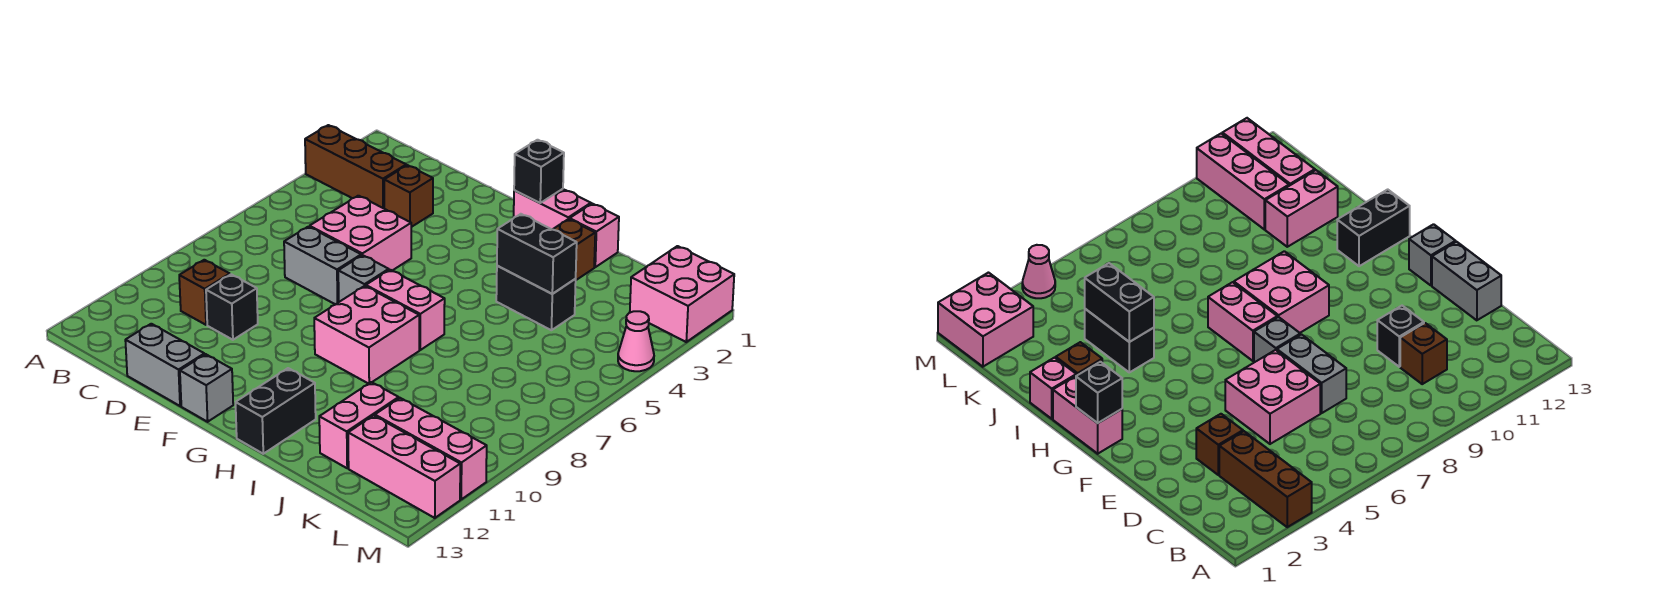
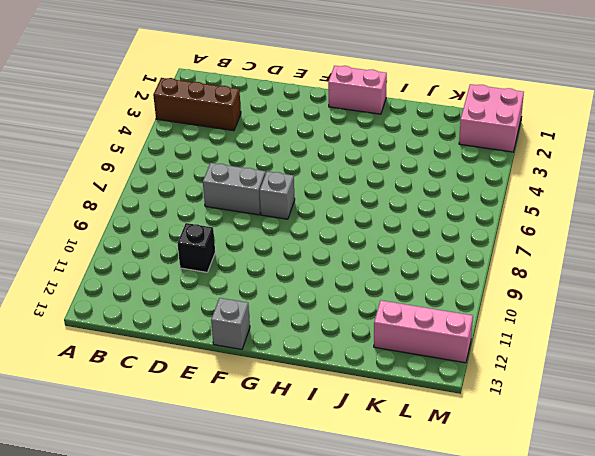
none -> brown brick C10 level 1
none -> brown brick D3 level 1
none -> pink brick D5:E6 level 1

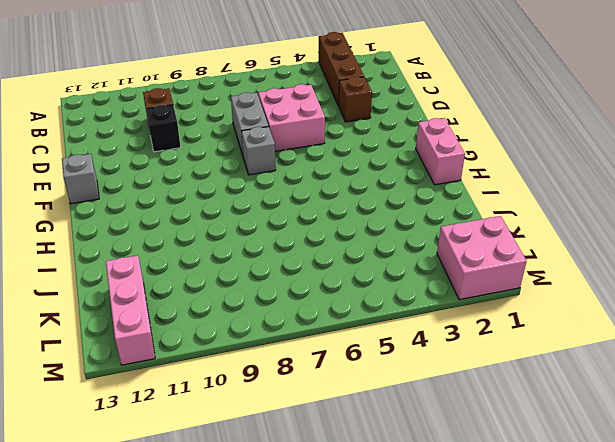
none -> grey brick D13:E13 level 1
none -> pink brick G7:H7 level 1
none -> pink brick G8:H9 level 1

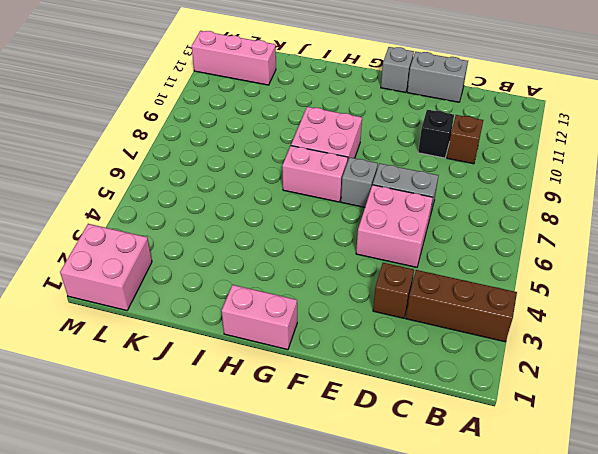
none -> black brick H12:H13 level 1
none -> pink brick I1 level 1
none -> brown brick I2 level 1

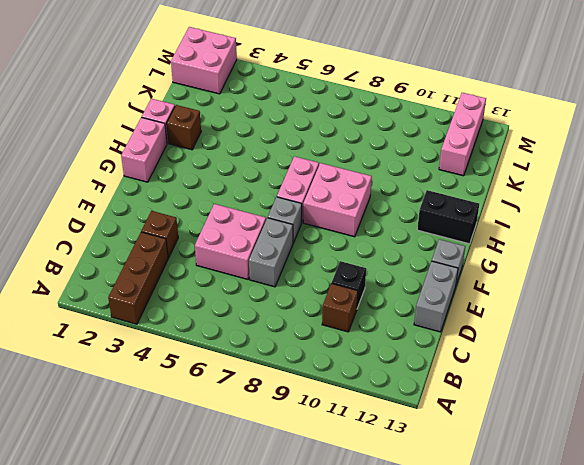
none -> black brick I4:J4 level 1
none -> pink brick J11:J12 level 1
none -> pink brick K11:M11 level 1

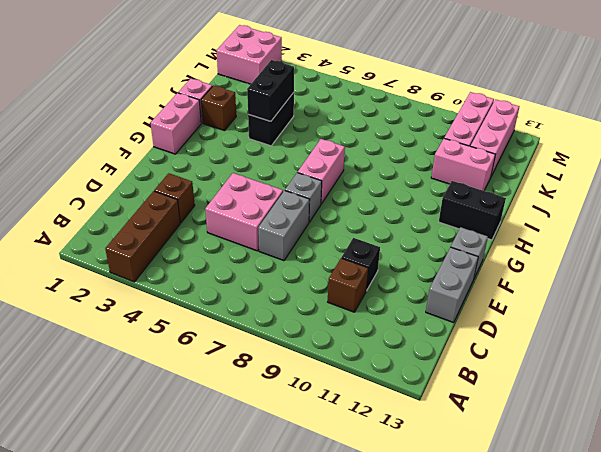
none -> pink brick G8:H9 level 1
none -> pink cone M4 level 1
none -> black brick G1 level 2

